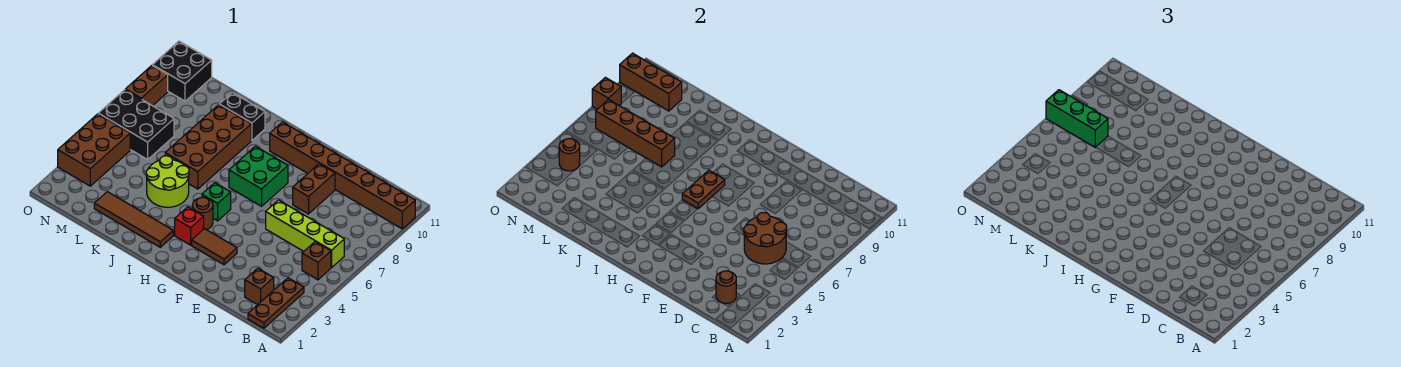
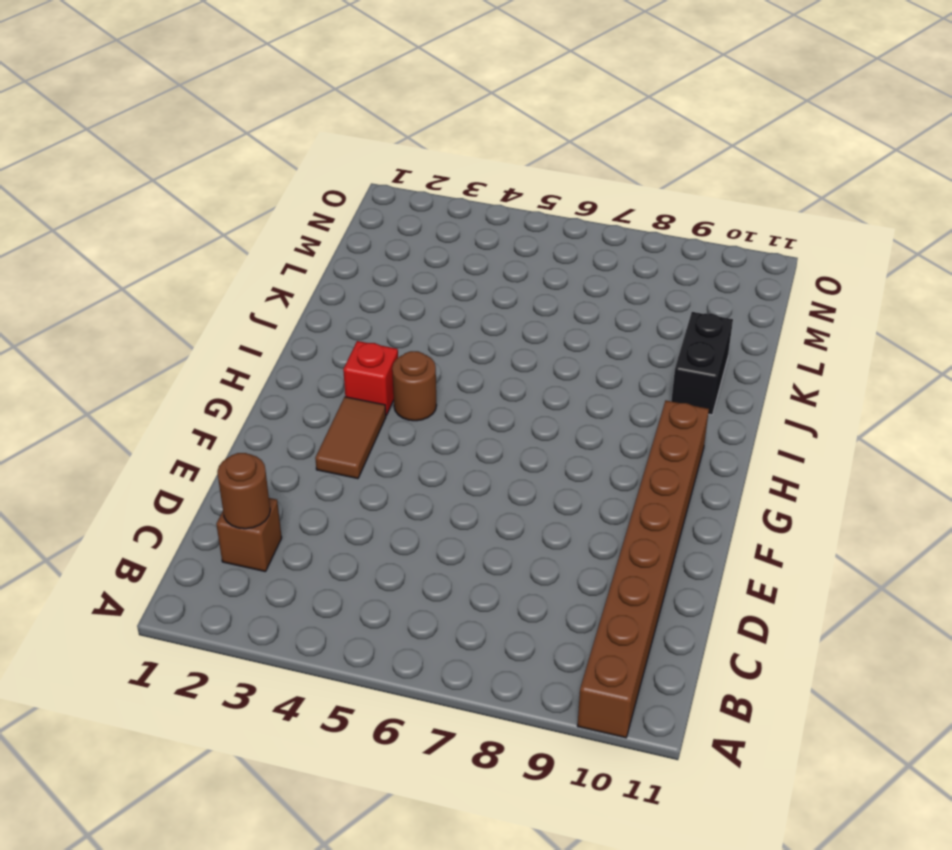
none -> brown plate B1:B3 level 1
none -> brown brick B5 level 1
none -> lime brick B6:E6 level 1

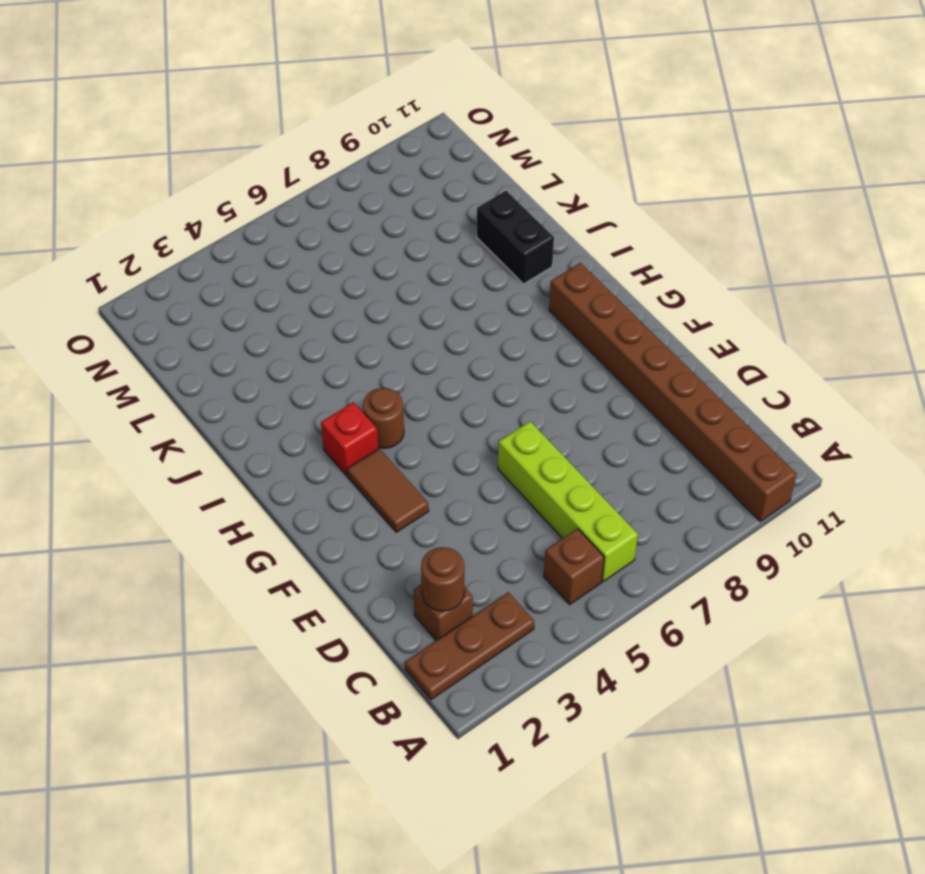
none -> brown brick E8:E9 level 1
none -> green brick G7:H8 level 1
none -> green brick H5 level 1

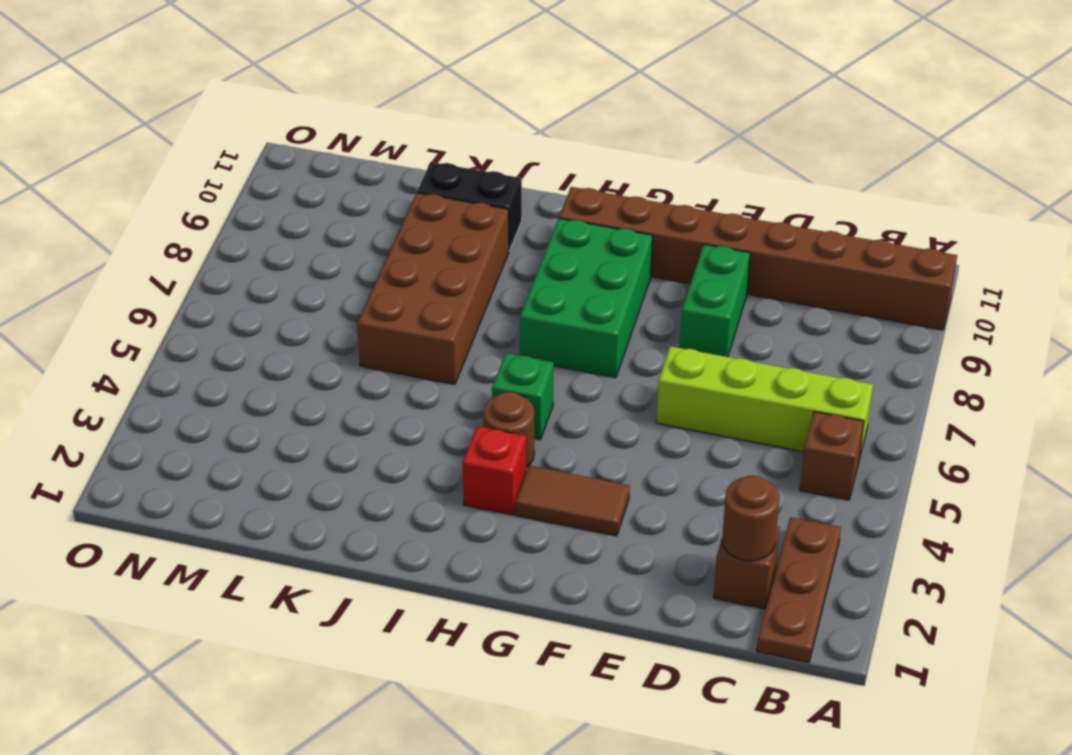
green brick E8:E9 level 1 -> brown brick E8:E9 level 1
green brick G7:H9 level 1 -> green brick G7:H8 level 1
none -> brown tile I2:L2 level 1
none -> lime round brick J4:K5 level 1
none -> black brick M6:O7 level 1

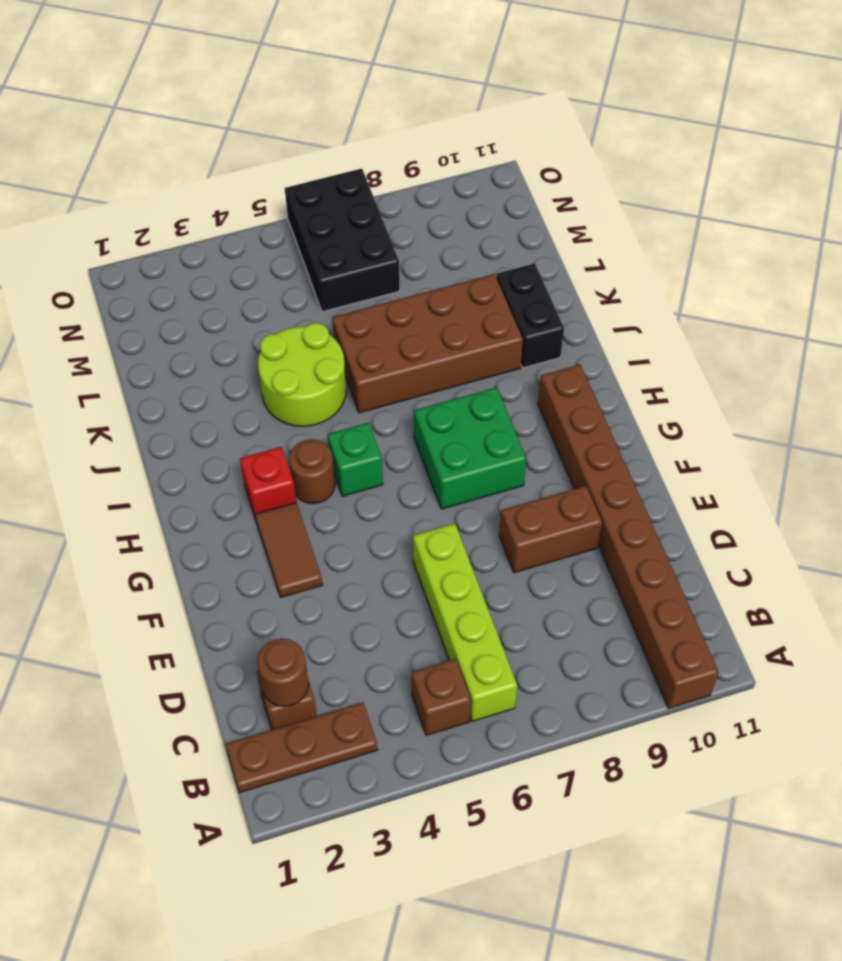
none -> brown tile I2:L2 level 1
none -> brown brick N3:O5 level 1
none -> black brick N10:O11 level 1

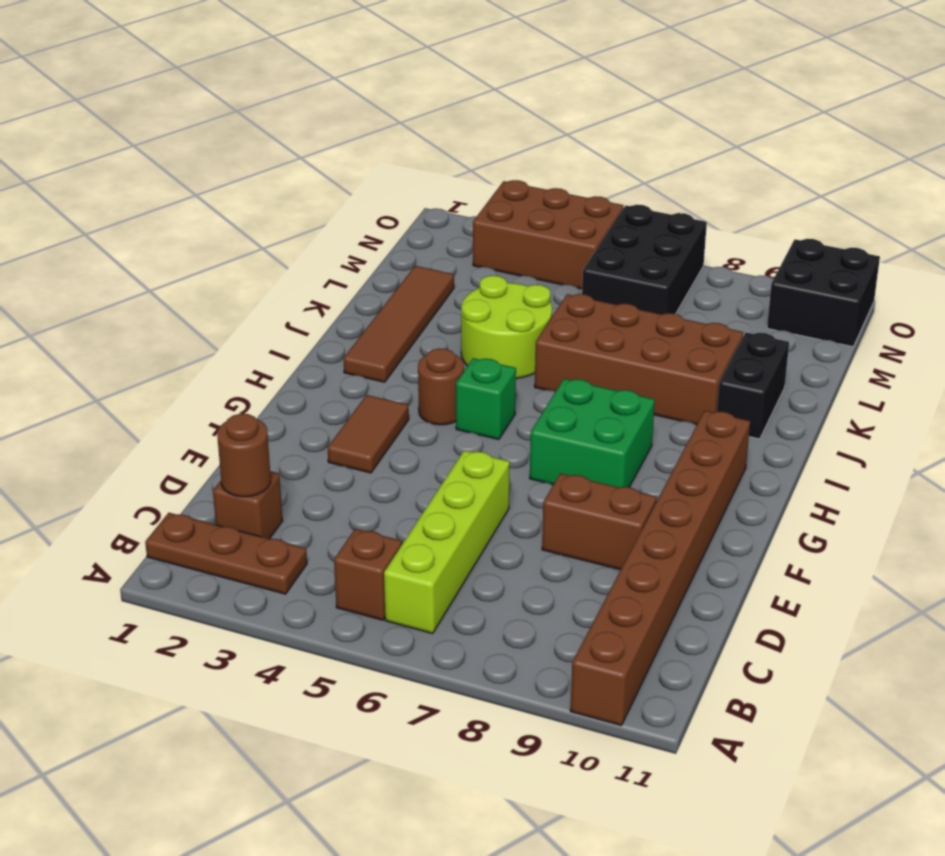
none -> red brick H3 level 1
none -> brown brick O8:O9 level 1
none -> brown round brick C5:D6 level 2

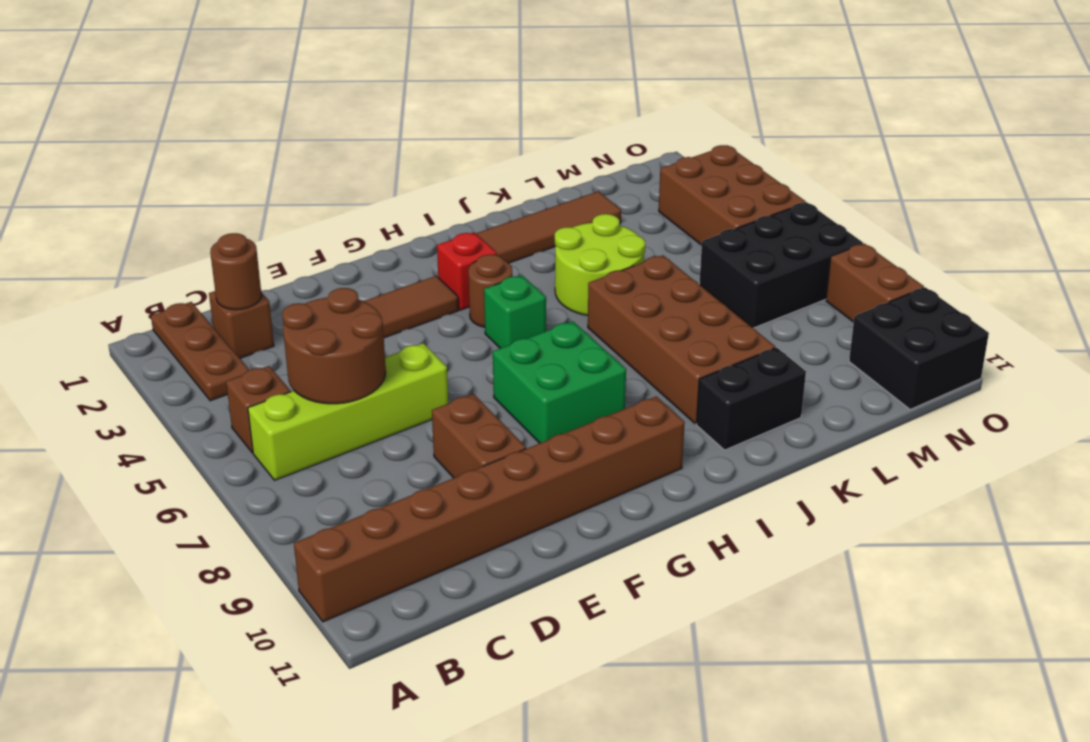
none -> brown plate H6:H7 level 2
none -> brown brick K7:N7 level 2
none -> brown brick M10:O10 level 2

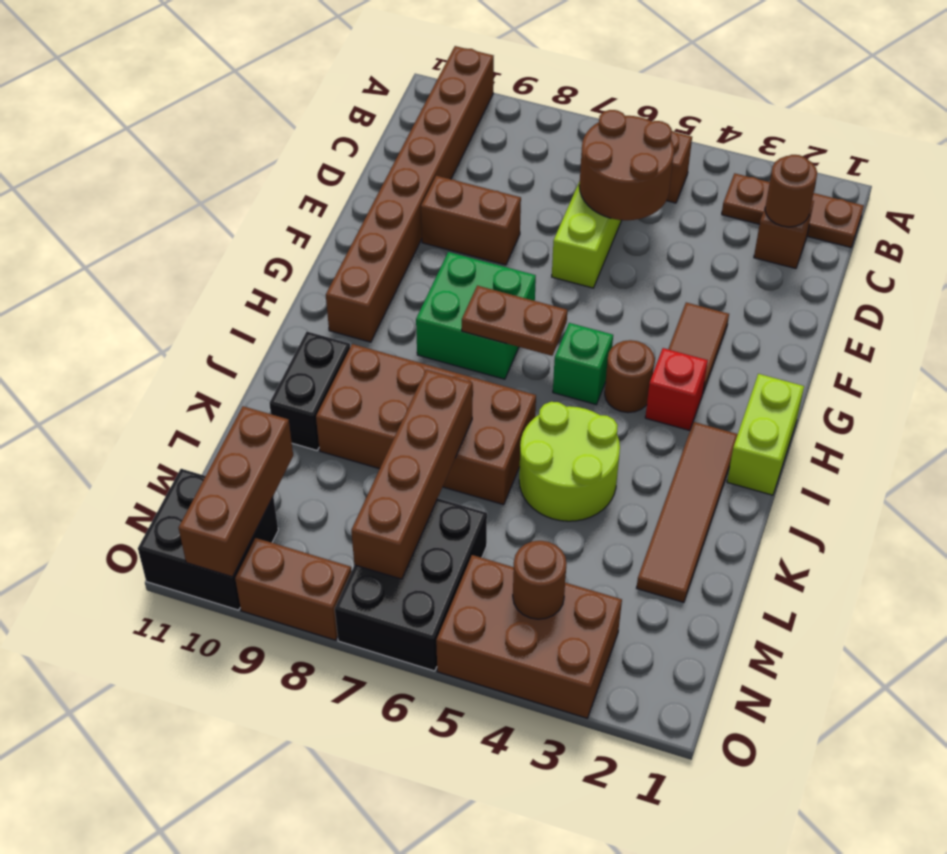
lime brick H1:I1 level 1 -> none
none -> brown brick O8 level 2
none -> green brick M7:O7 level 3

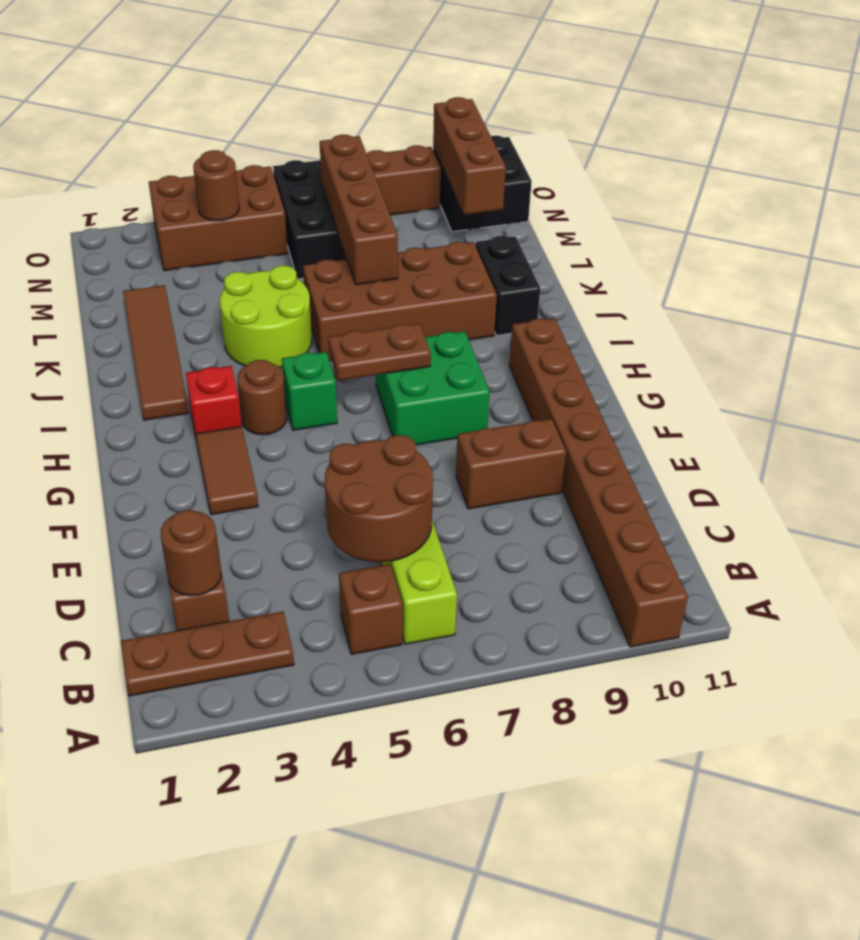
none -> brown brick O8 level 2
none -> green brick M7:O7 level 3

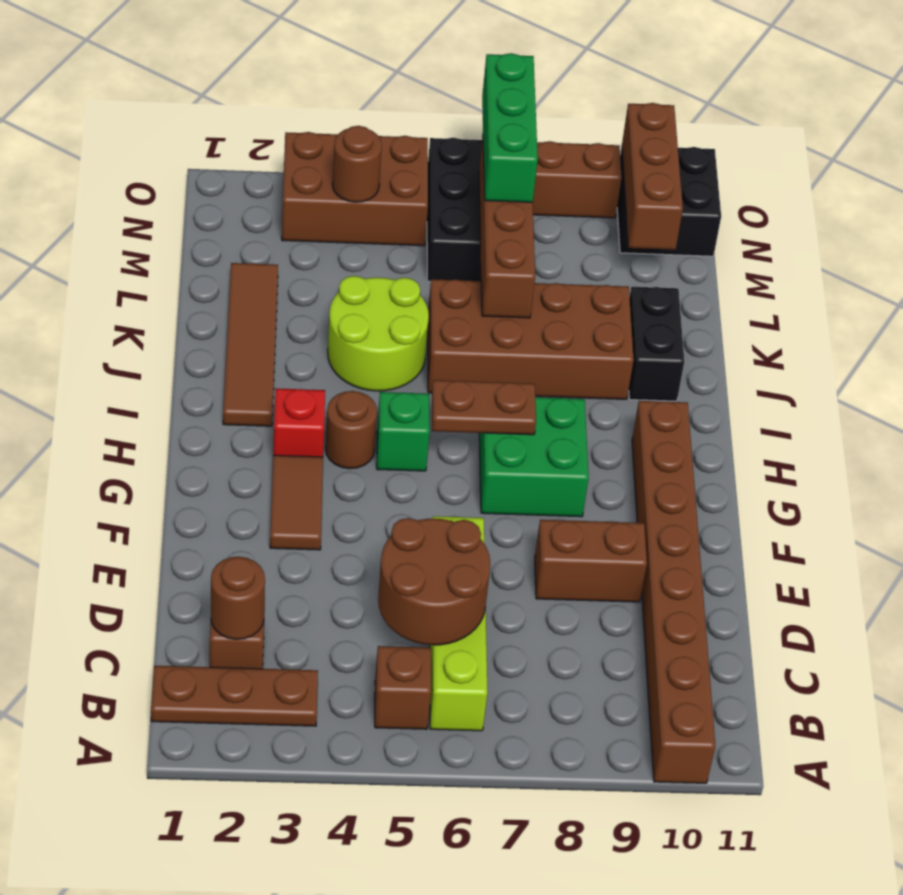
none -> brown brick O8 level 2

